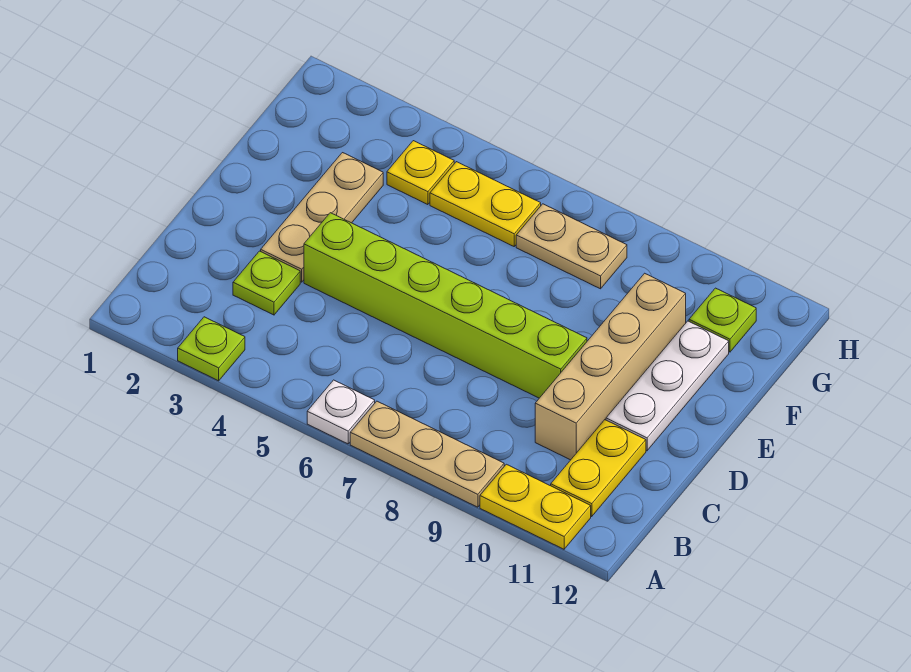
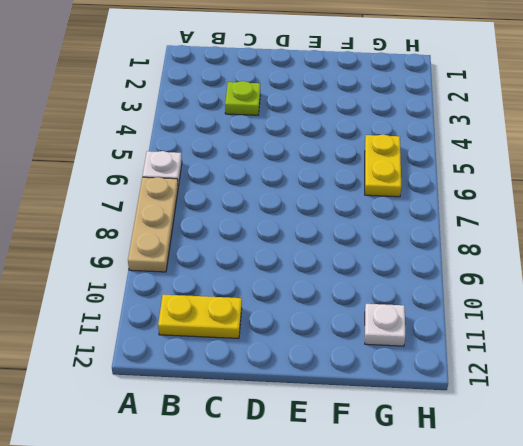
white plate G11 level 1 -> lime plate G11 level 1
none -> lime plate A3 level 1
none -> yellow plate A10:A11 level 1
none -> tan brick C10:F10 level 1

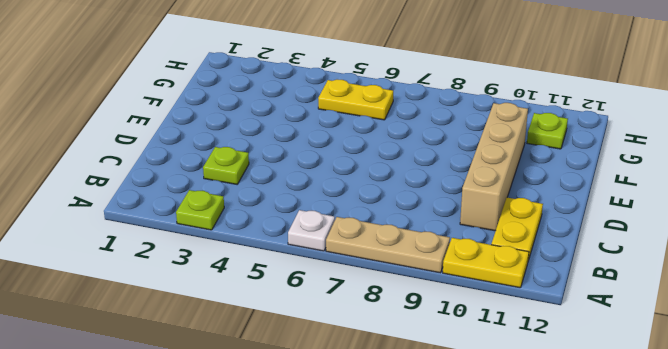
none -> tan plate D3:F3 level 1
none -> lime brick D4:D9 level 1
none -> white plate D11:F11 level 1

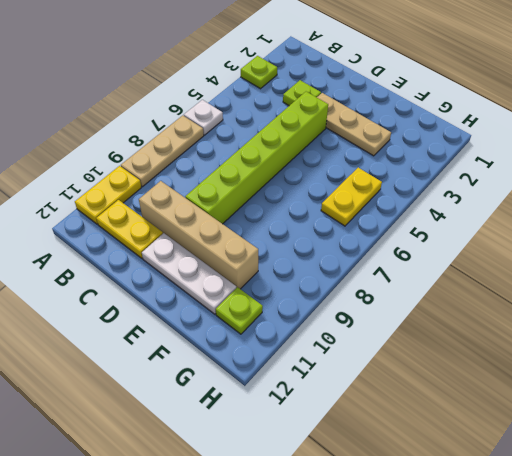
none -> yellow plate G4 level 1
none -> tan plate G7:G8 level 1

